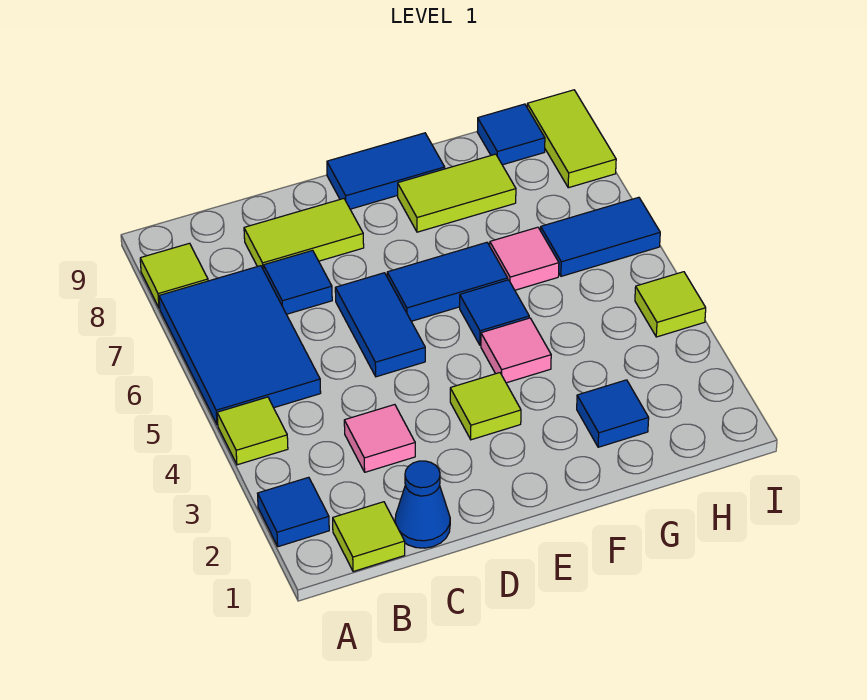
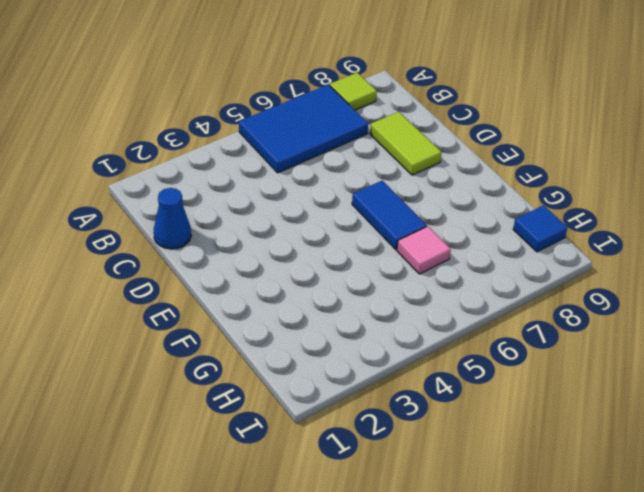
none -> blue tile A2 level 1
none -> lime tile A4 level 1
none -> lime tile B1 level 1

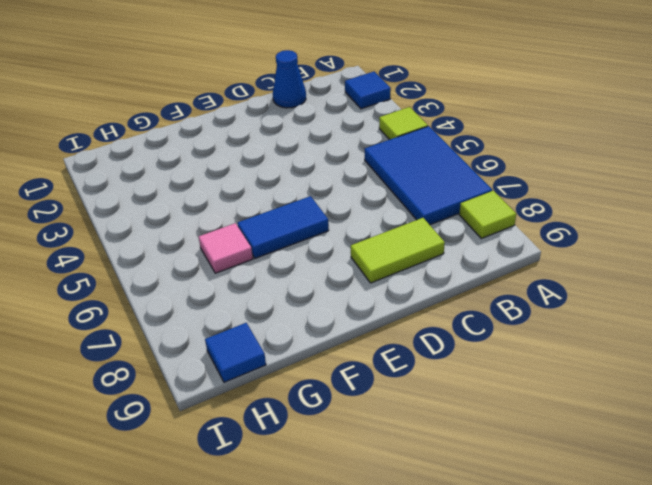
none -> lime tile B1 level 1
none -> pink tile C3 level 1
none -> blue tile C7 level 1

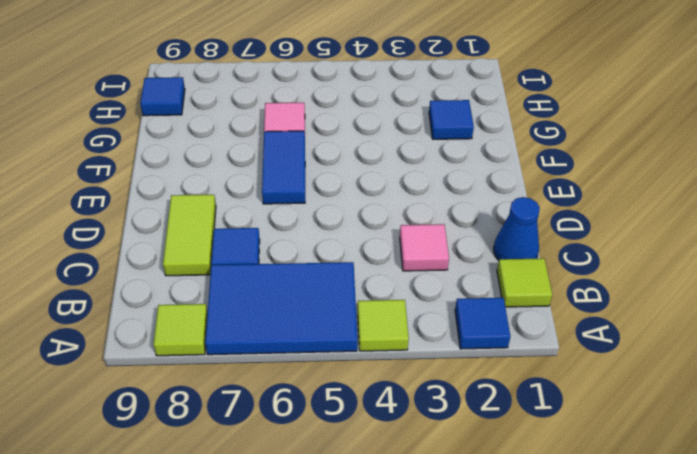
none -> blue tile D5:D6 level 1
none -> lime tile E3 level 1
none -> blue tile E9:F9 level 1

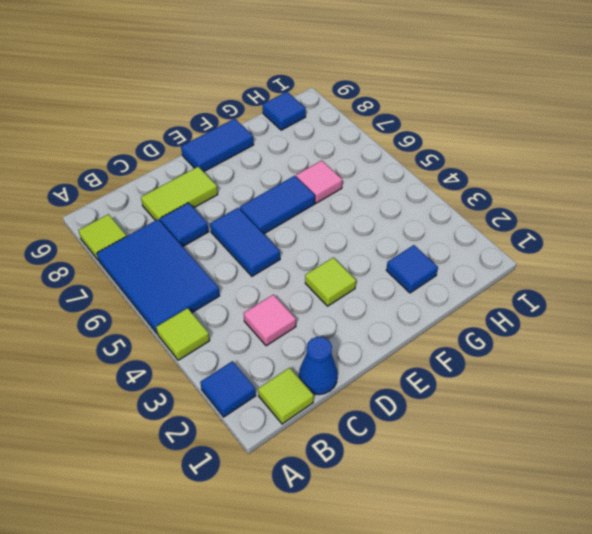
none -> pink tile F4 level 1
none -> blue tile F5 level 1
none -> lime tile F8:G8 level 1

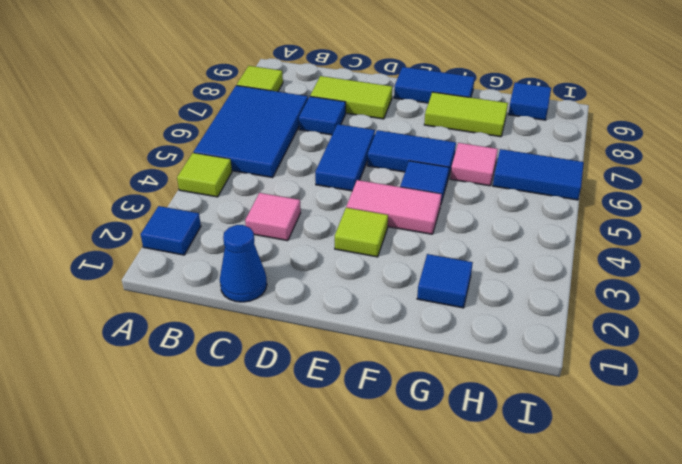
pink tile E4:F4 level 1 -> pink tile F4 level 1
none -> lime tile B1 level 1
none -> lime tile I4 level 1
none -> lime tile I8:I9 level 1

